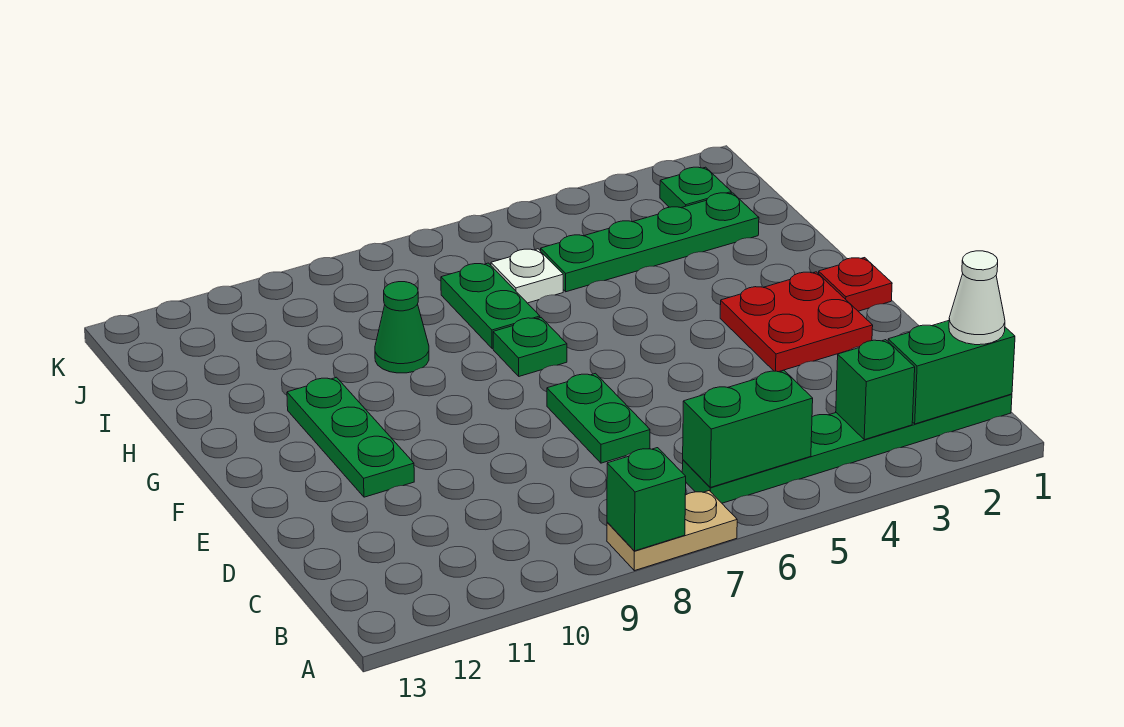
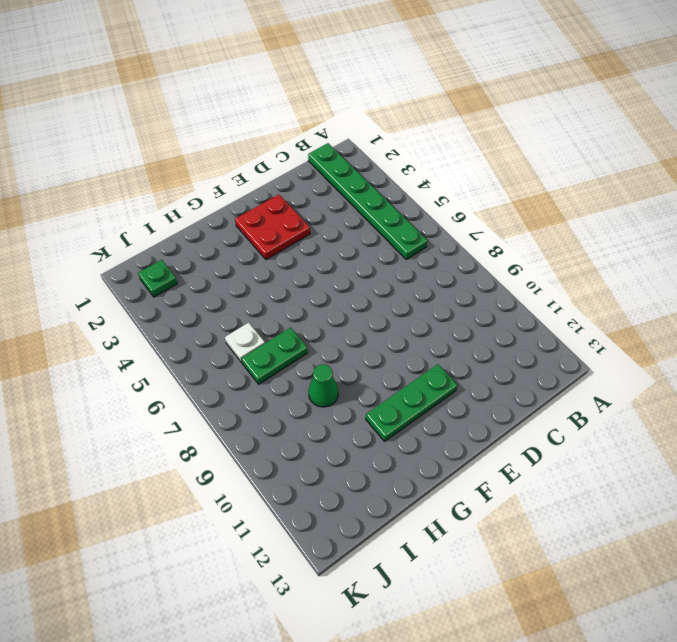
none -> tan plate A7:A8 level 1
none -> green plate D7:E7 level 1
none -> red plate F1 level 1

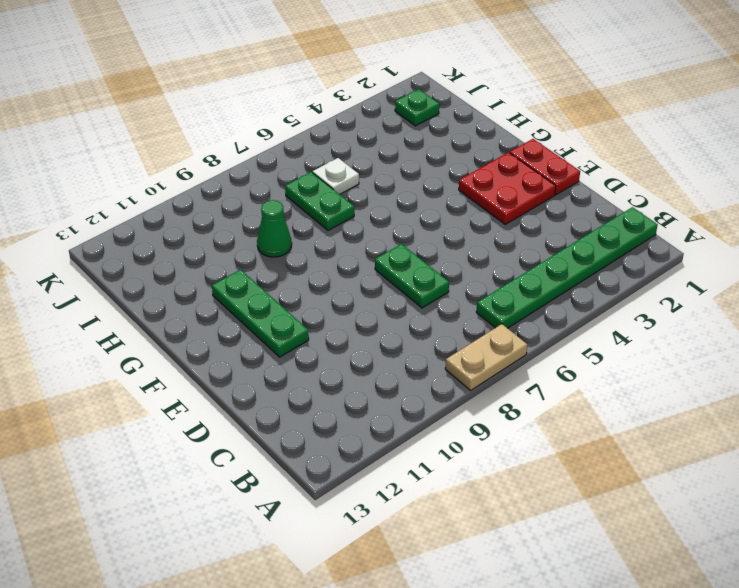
red plate E1:F1 level 1 -> red plate F1 level 1
none -> green plate G7 level 1
none -> green plate I2:I5 level 1
none -> green brick A8 level 2

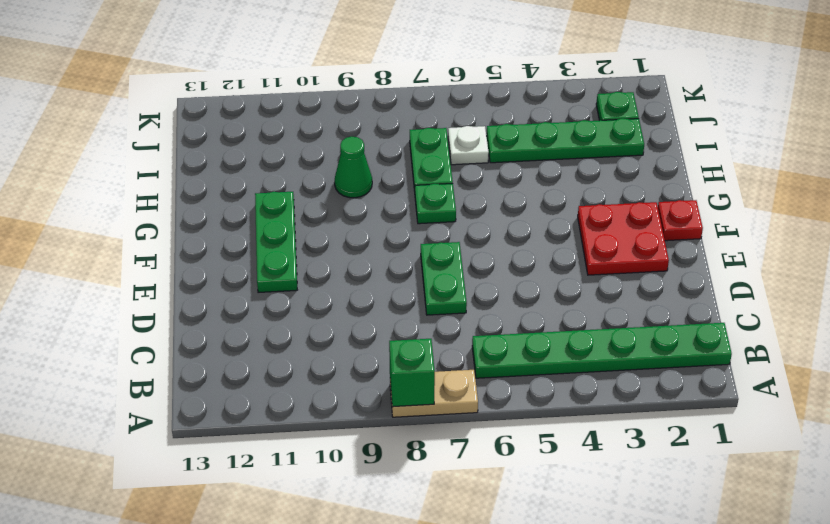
none -> green brick B1:B2 level 2
none -> green brick B3 level 2
none -> green brick B5:B6 level 2

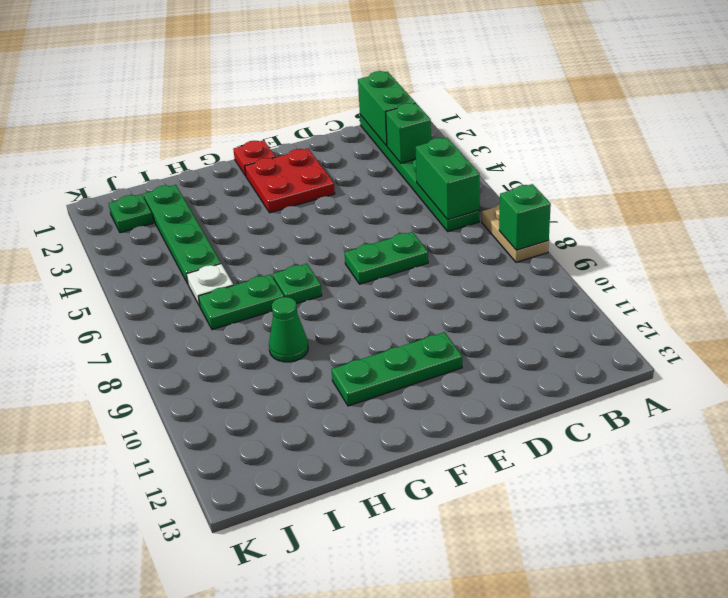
none -> white cone B1 level 3

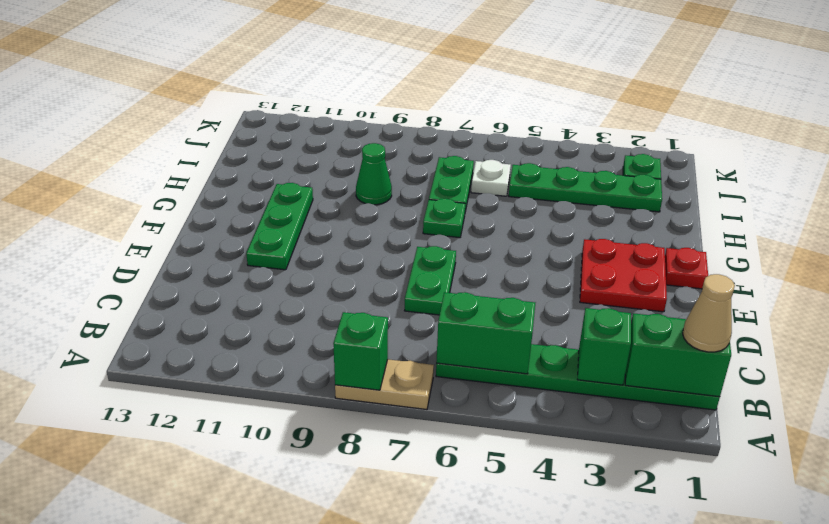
tan cone B1 level 3 -> white cone B1 level 3

